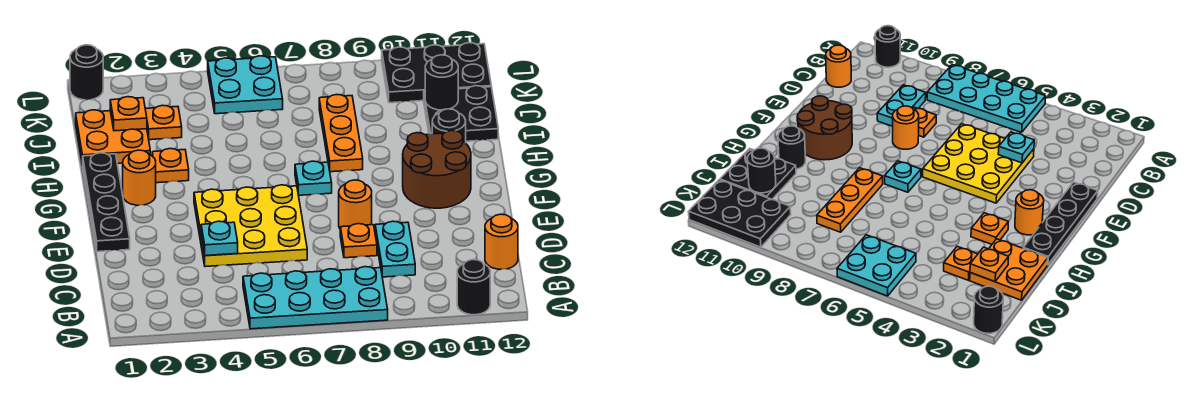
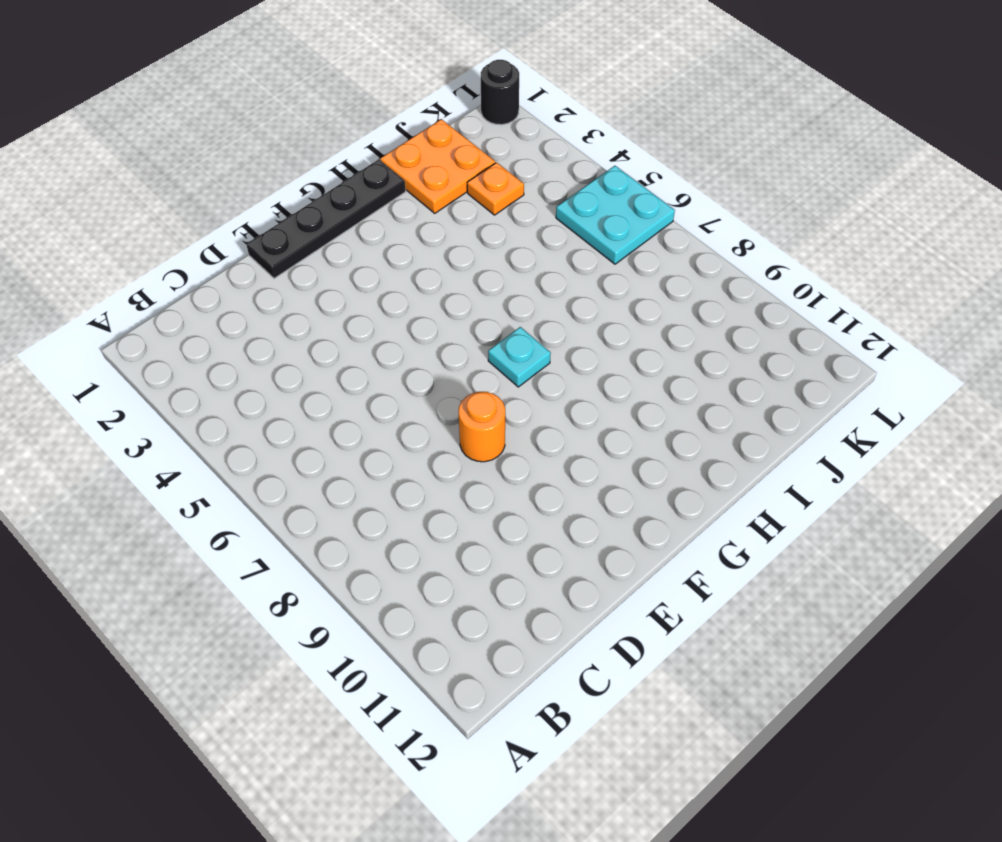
none -> cyan plate A5:B8 level 1
none -> black round brick A11 level 1
none -> cyan plate C9:D9 level 1

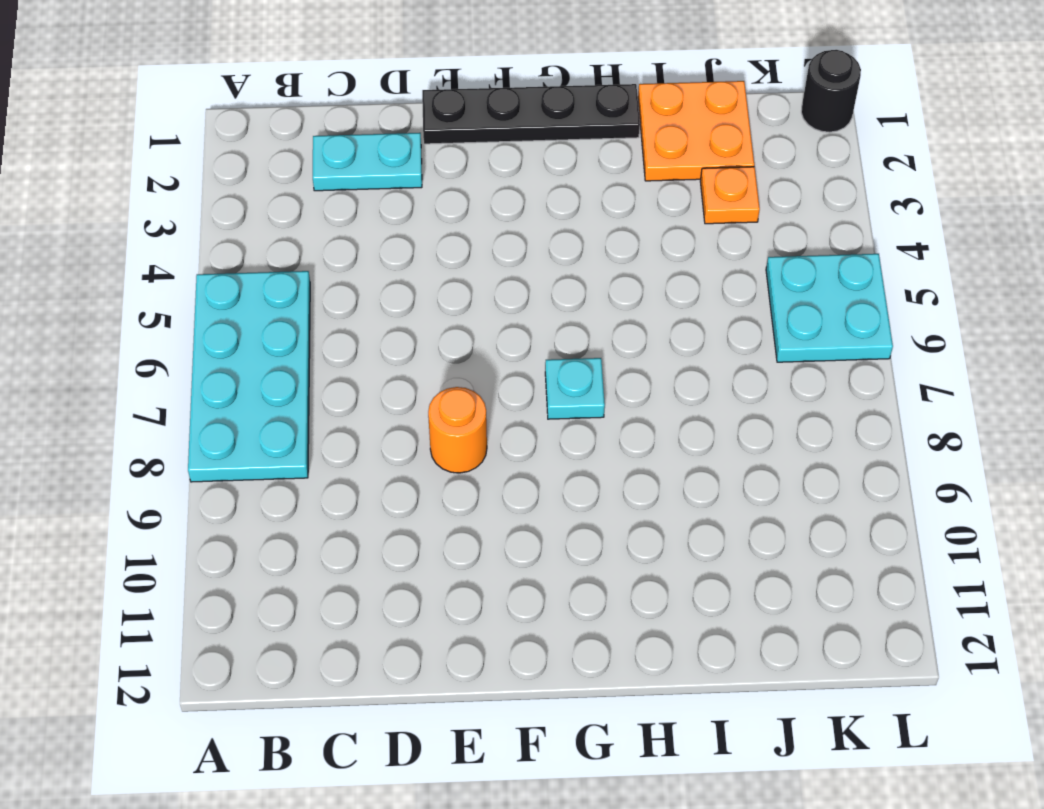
cyan plate C2:D2 level 1 -> cyan plate C9:D9 level 1
none -> black round brick A11 level 1
none -> orange round brick C12 level 1
none -> yellow plate D4:F6 level 1

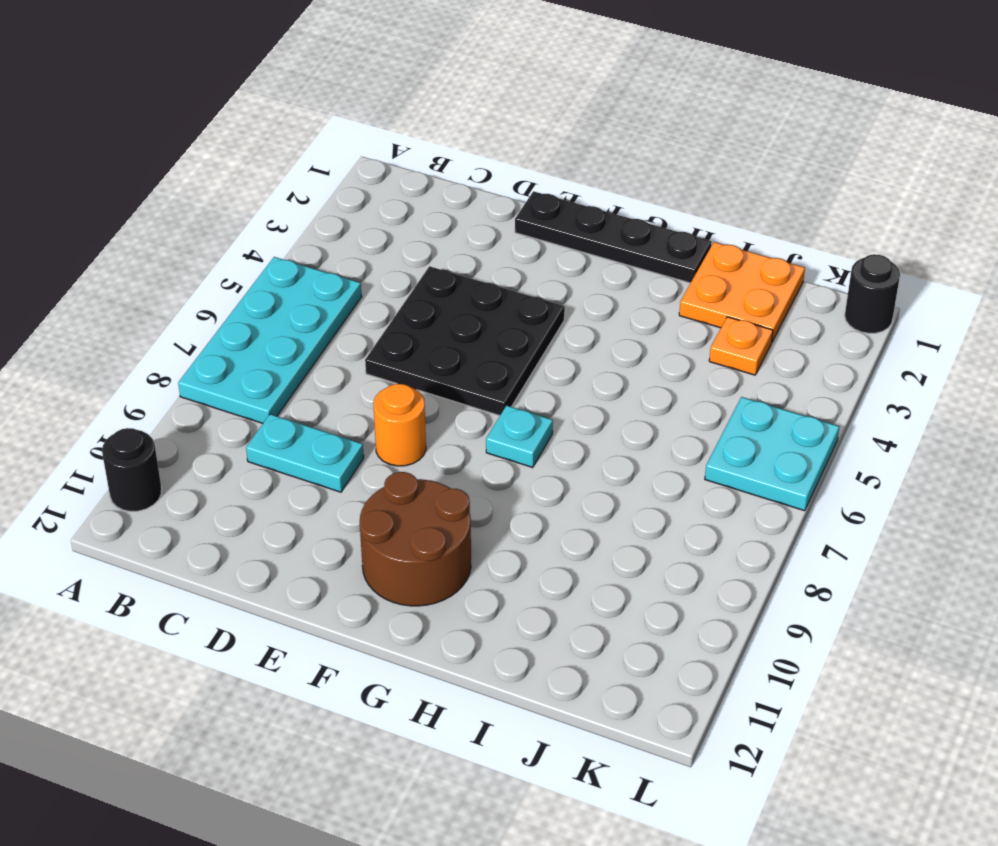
black plate D4:F6 level 1 -> yellow plate D4:F6 level 1
none -> orange round brick C12 level 1
none -> orange plate D8 level 1
none -> orange round brick G2 level 1

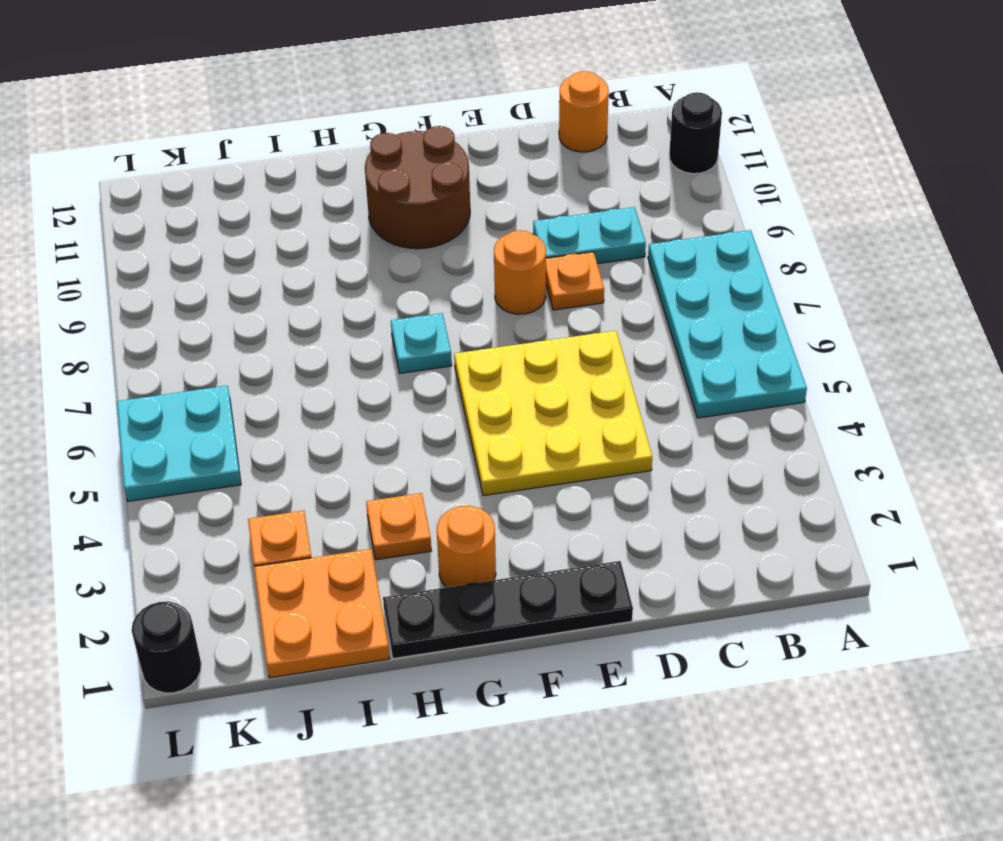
none -> orange plate H8:J8 level 1
none -> black round brick H11 level 1
none -> black plate I11:J12 level 1

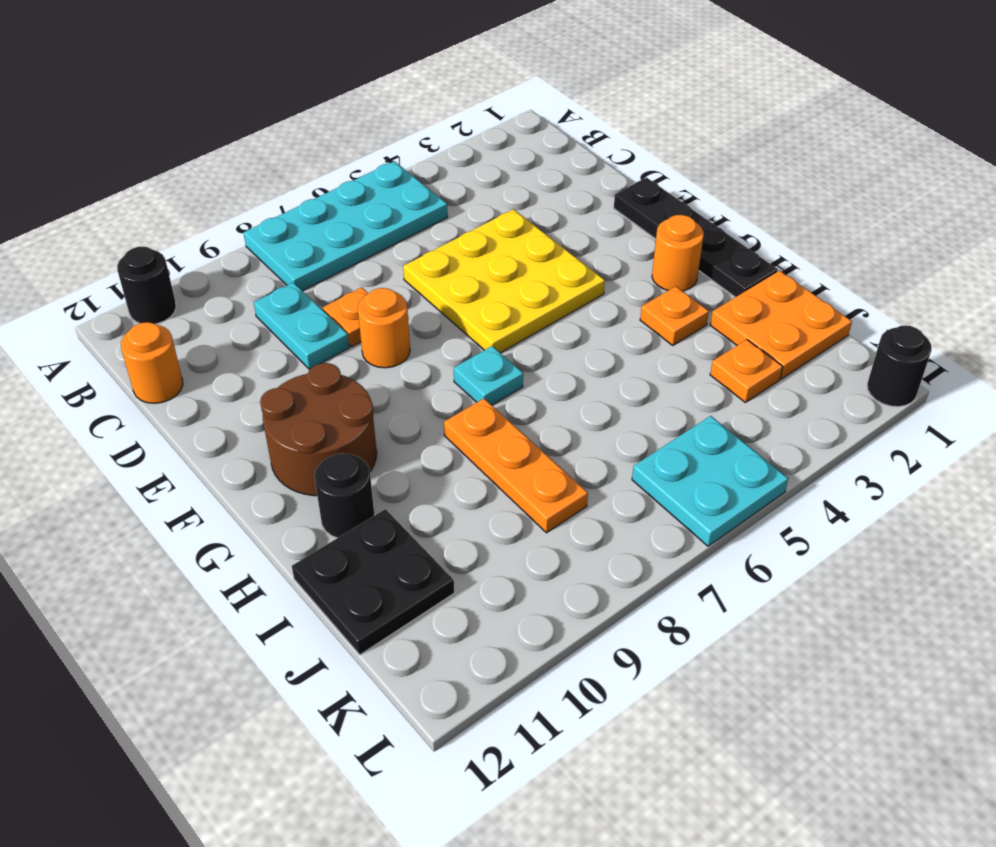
none -> black plate K10:L12 level 1
none -> cyan plate D4 level 2
none -> orange plate J2 level 2

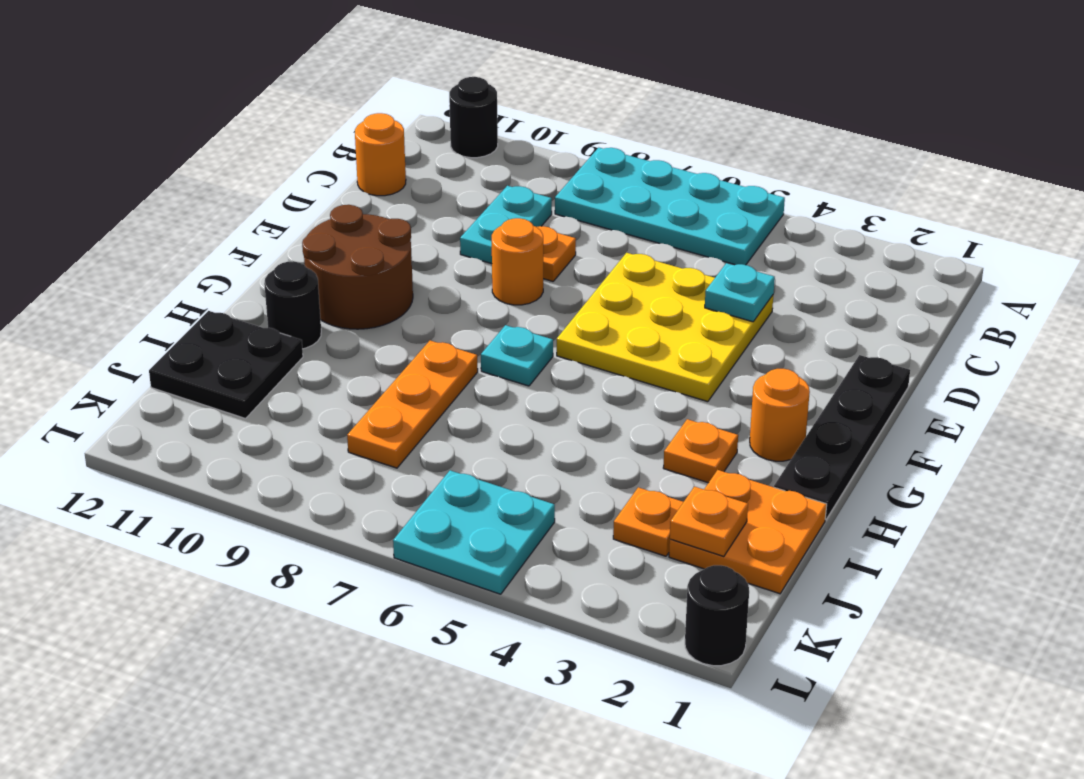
none -> black plate K10:L12 level 1
none -> black round brick J11 level 2

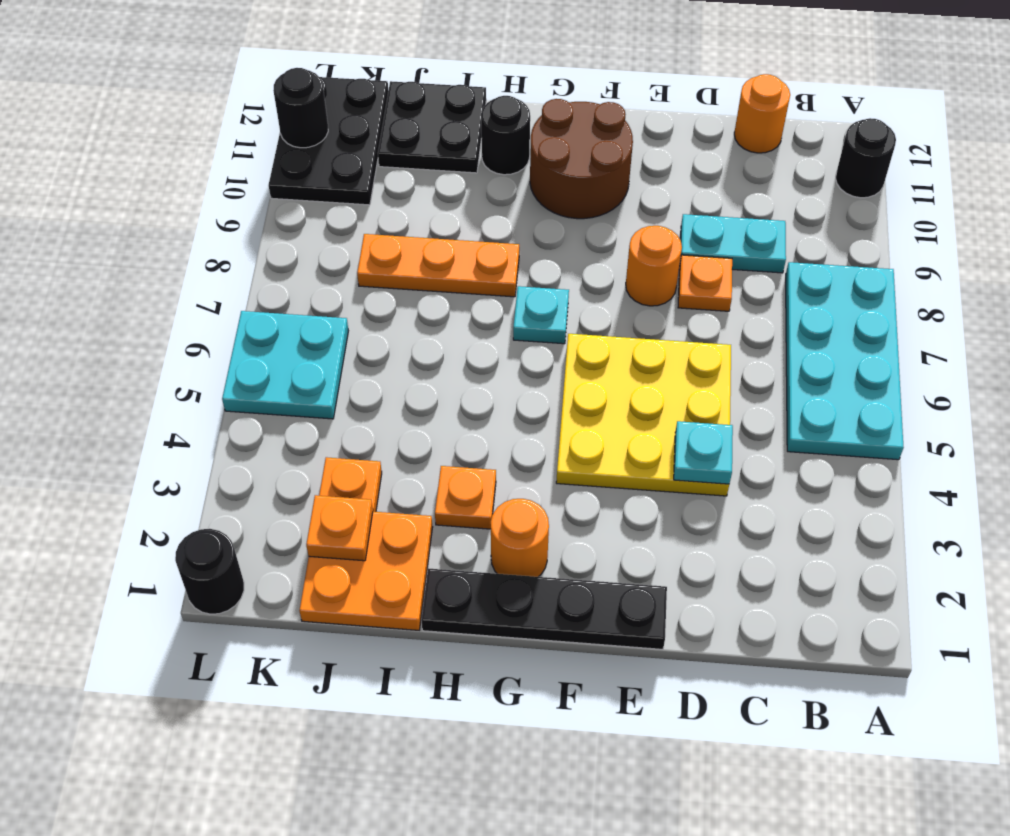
black round brick L11 level 2 -> black round brick J11 level 2

